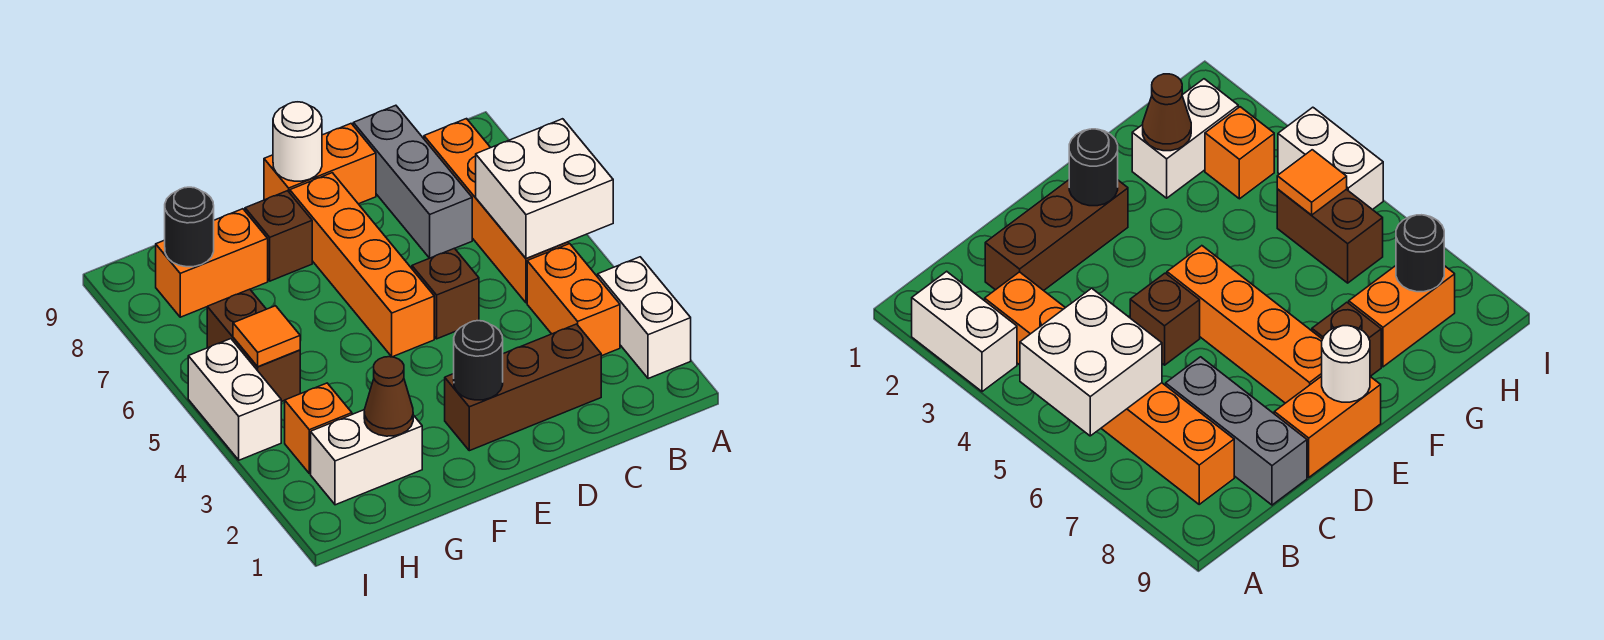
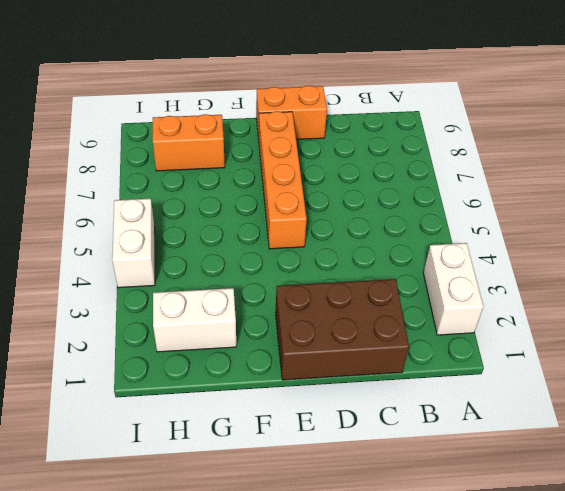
brown brick C1:E2 level 1 -> brown brick C2:E2 level 1
none -> orange brick B3:B4 level 1
none -> orange brick B5:B8 level 1
none -> grey brick C7:C9 level 1

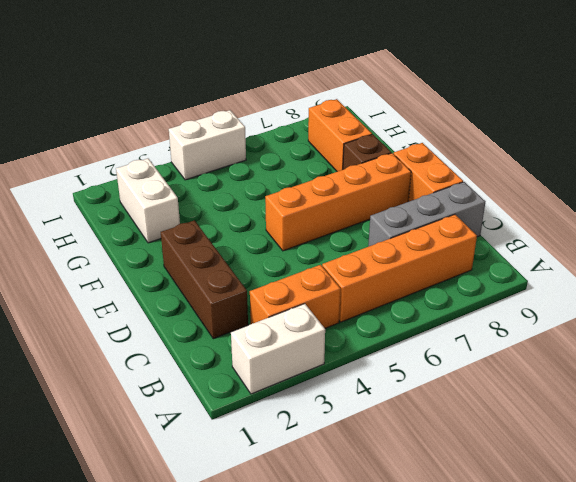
none -> brown brick D5 level 1
none -> orange brick H3 level 1
none -> brown brick H5:H6 level 1

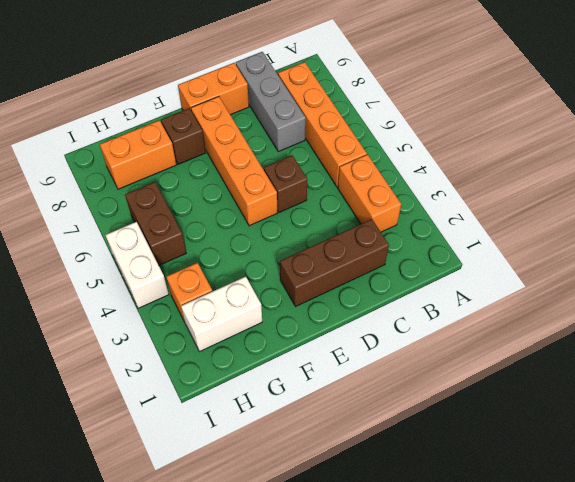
none -> white brick A2:A3 level 1
none -> white brick A5:B6 level 2
none -> black round brick E2 level 2

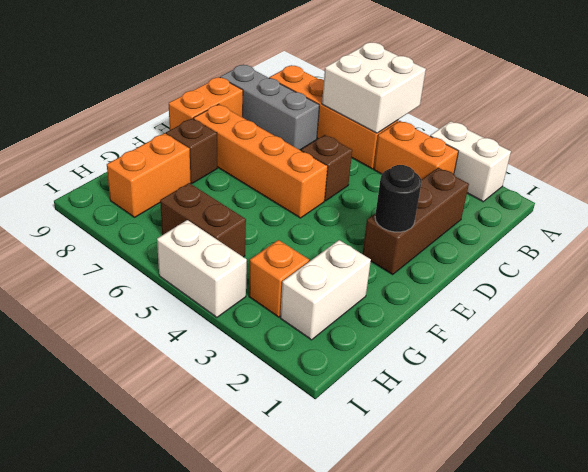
none -> white round brick E9 level 2
none -> brown cone G2 level 2
none -> orange tile H5 level 2

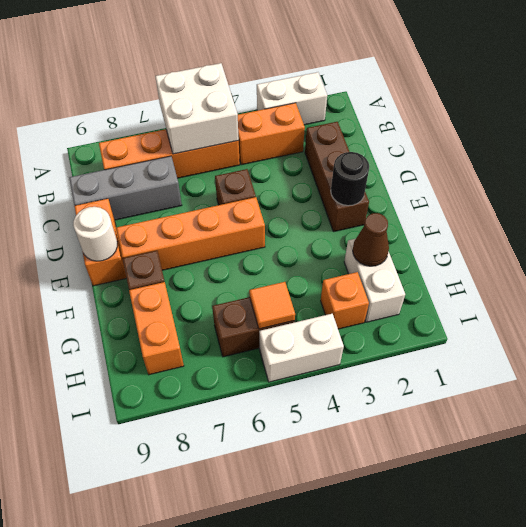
none -> black round brick H8 level 2

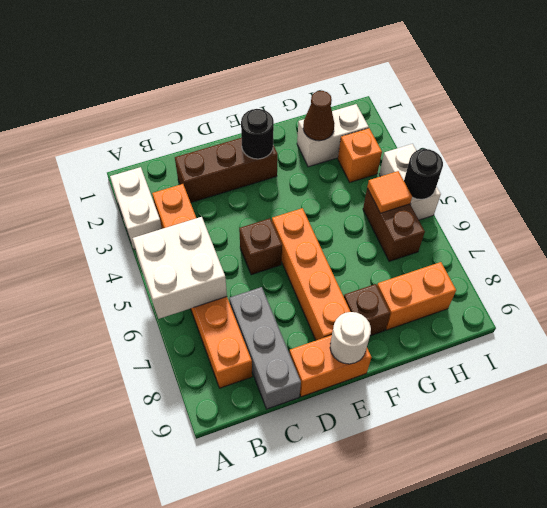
black round brick I5 level 2 -> black round brick H8 level 2

